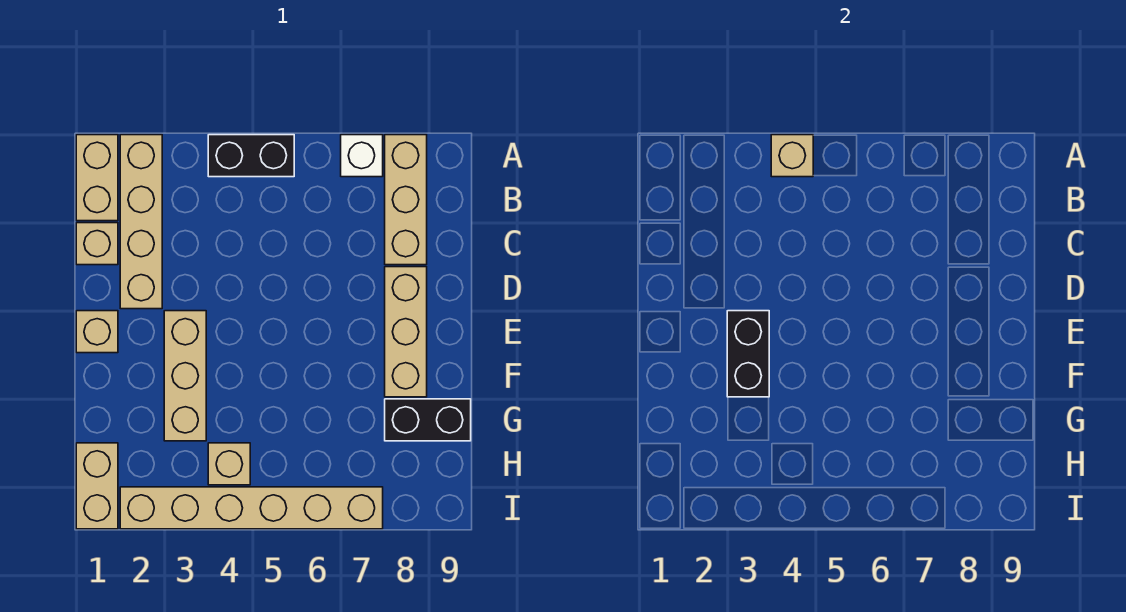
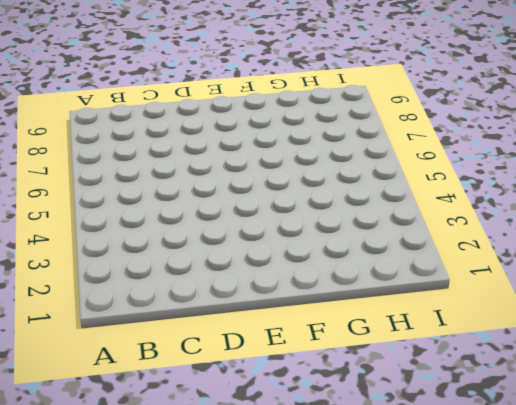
none -> tan brick A1:B1 level 1
none -> tan brick A2:D2 level 1
none -> black brick A4:A5 level 1

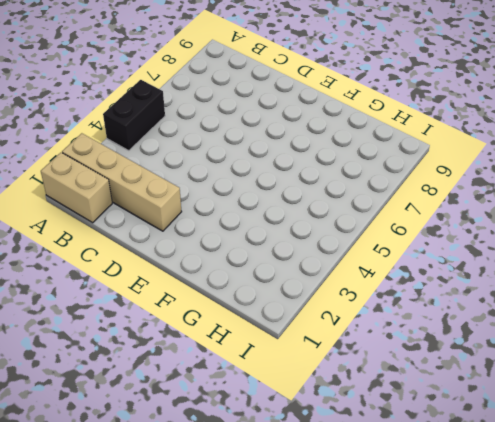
none -> white brick A7 level 1
none -> tan brick A8:C8 level 1
none -> tan brick C1 level 1

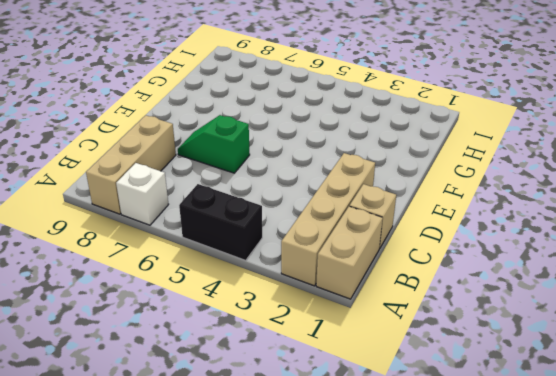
green slope D6:D7 level 1 top 6 -> none
none -> tan brick D8:F8 level 1
none -> tan brick E1 level 1
none -> tan brick E3:G3 level 1

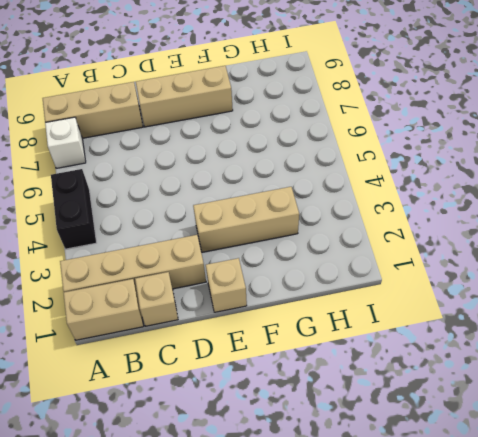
none -> black brick G8:G9 level 1
none -> tan brick H1:I1 level 1
none -> tan brick H4 level 1

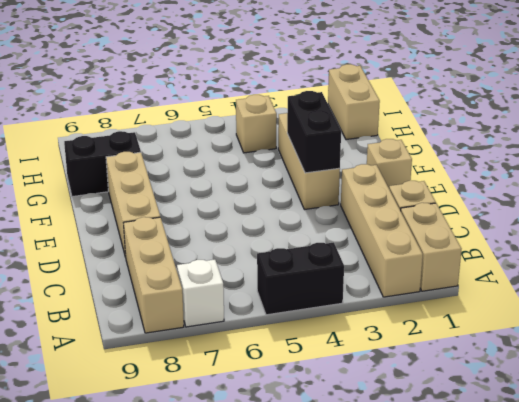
none -> tan brick I2:I7 level 1
none -> tan brick A4 level 2

